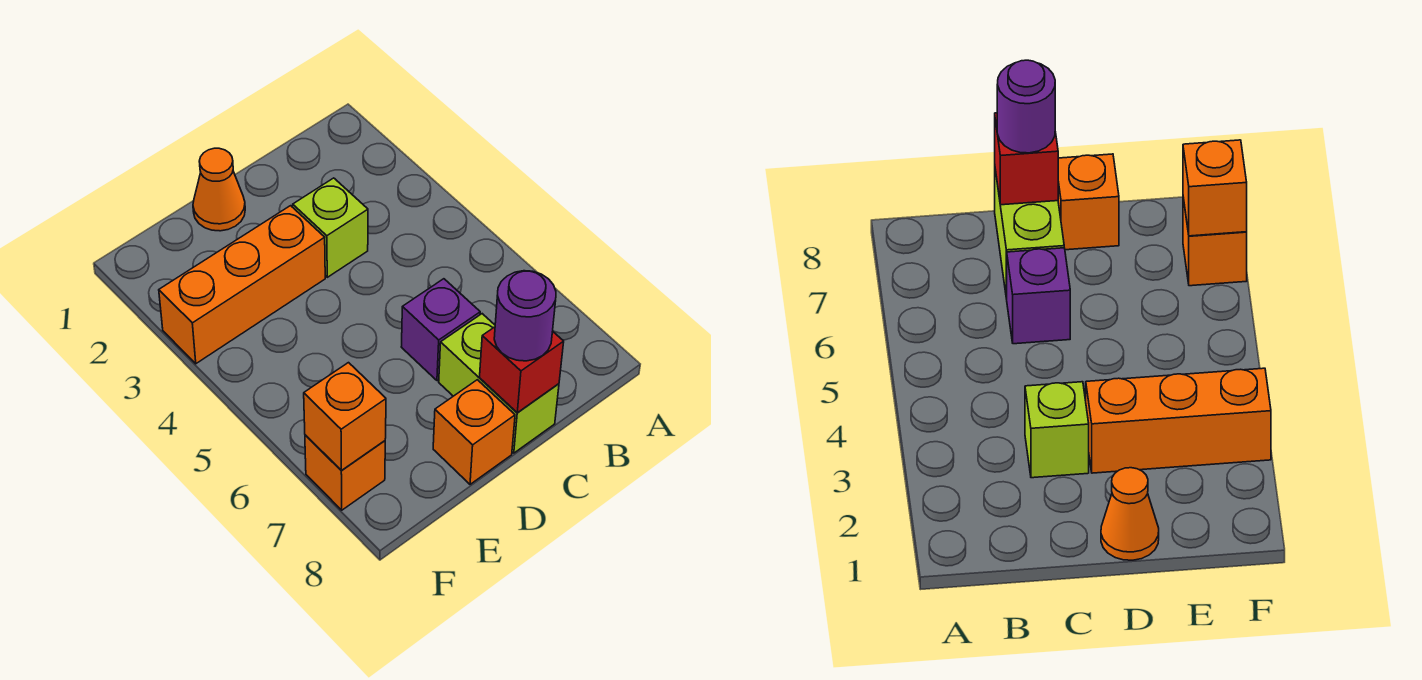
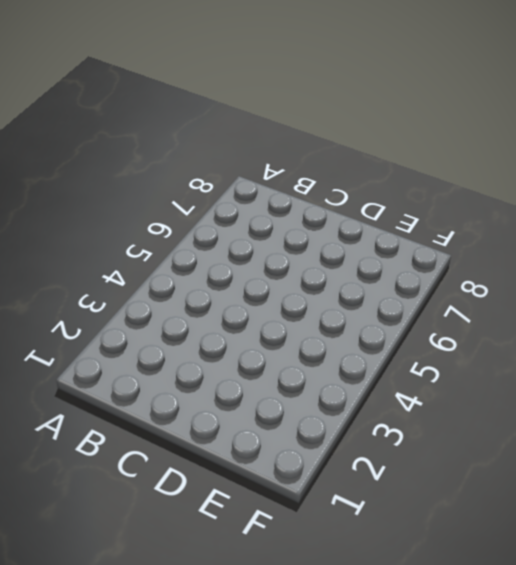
none -> lime brick C3 level 1
none -> purple brick C6 level 1

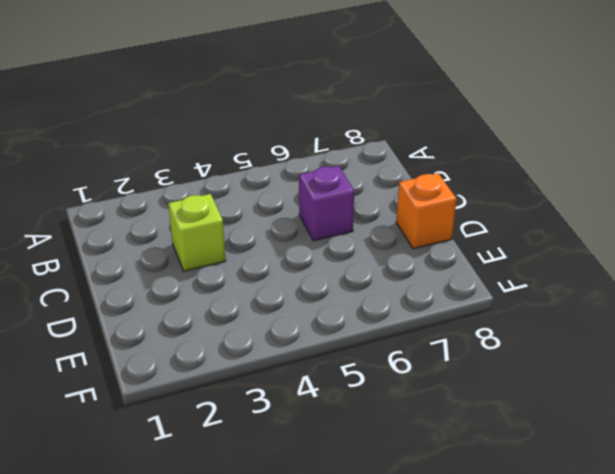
none -> lime brick C7:C8 level 1
none -> orange cone D1 level 1

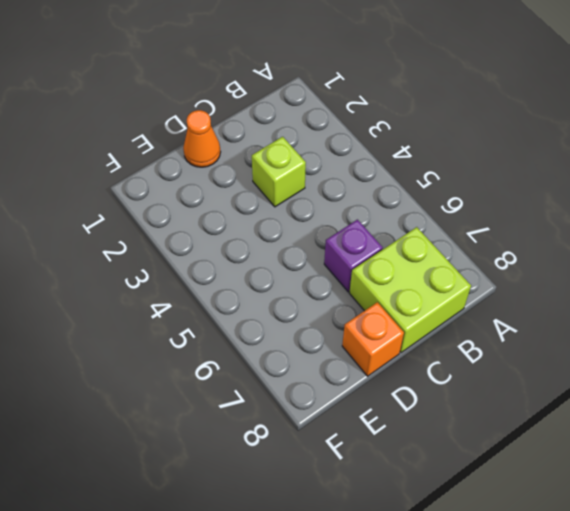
lime brick B7:C8 level 1 -> lime brick C7:C8 level 1
none -> orange brick D3:F3 level 1
none -> orange brick F7 level 1

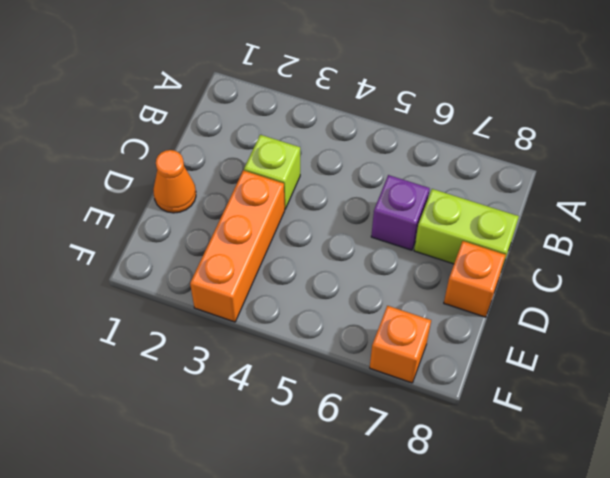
none -> red brick C8 level 2
none -> orange brick F7 level 2

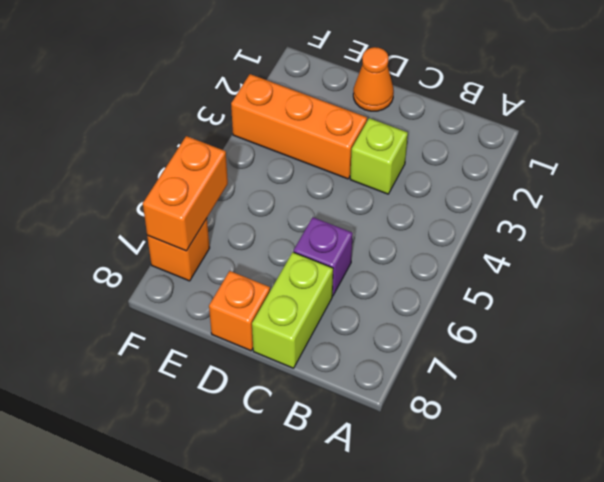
orange brick F6:F7 level 2 -> orange brick F7 level 2
none -> red brick C8 level 2
none -> purple round brick C8 level 3

